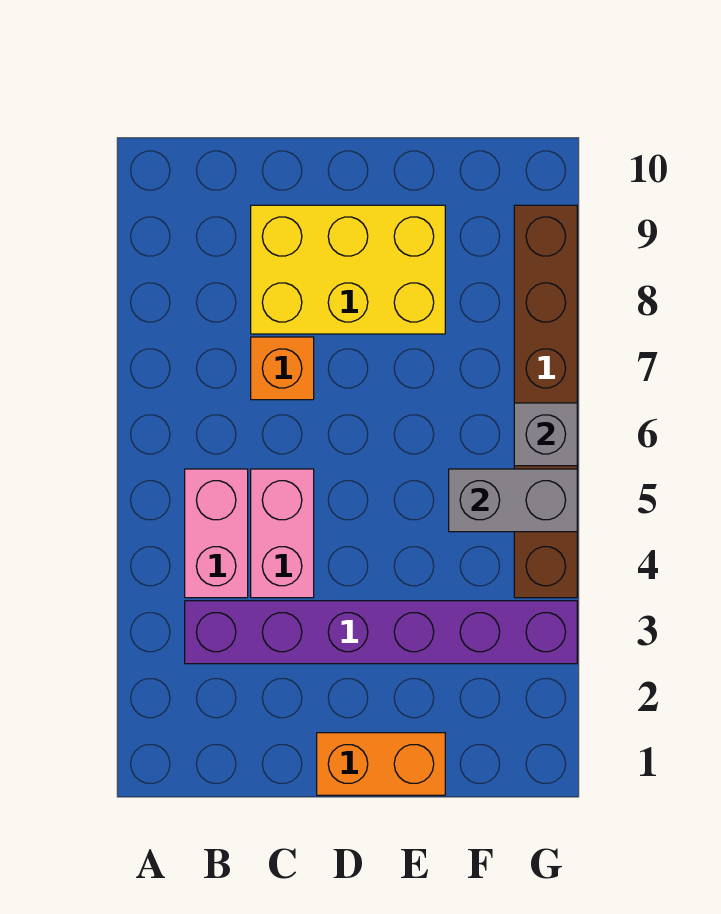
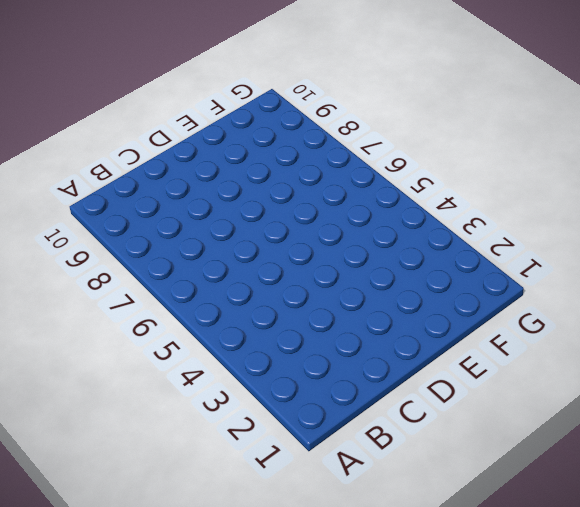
none -> purple brick B3:G3 level 1
none -> pink brick B4:B5 level 1

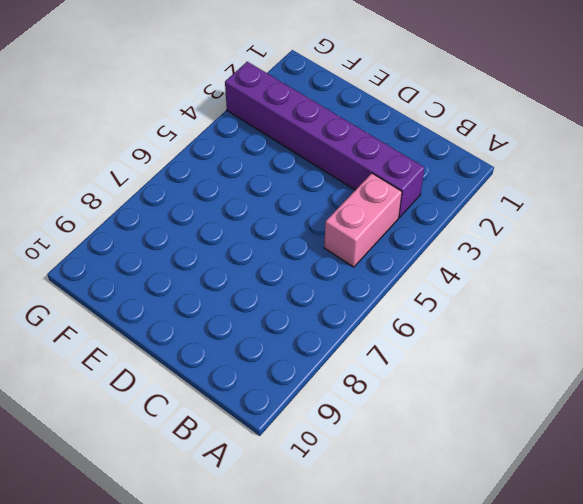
none -> pink brick C4:C5 level 1
none -> orange brick C7 level 1

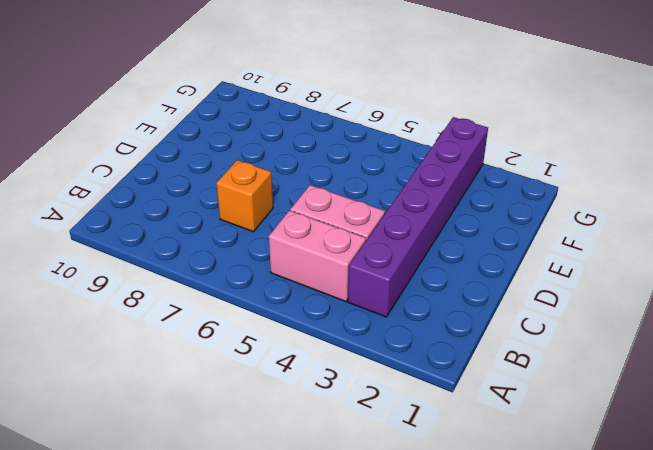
none -> yellow brick C8:E9 level 1
none -> orange brick D1:E1 level 1

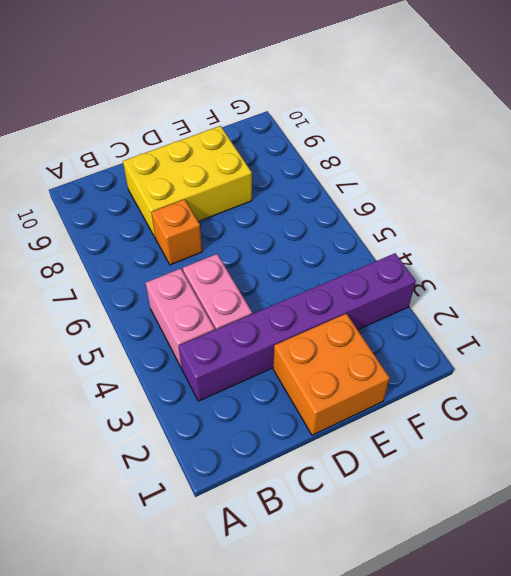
orange brick D1:E2 level 1 -> orange brick D1:E1 level 1
none -> brown brick G4:G9 level 1
none -> grey brick F5:G5 level 2

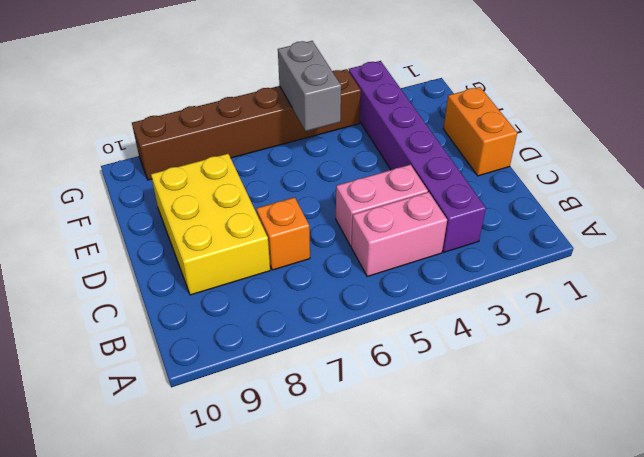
none -> grey brick G6 level 2

